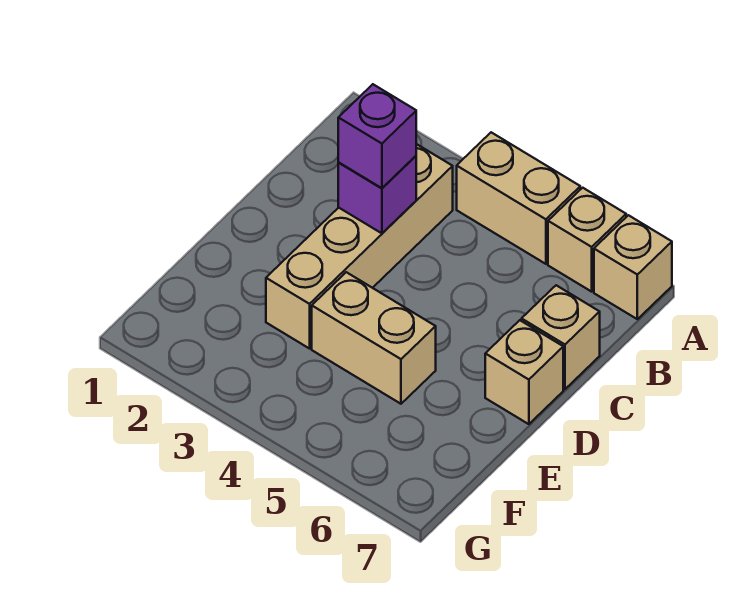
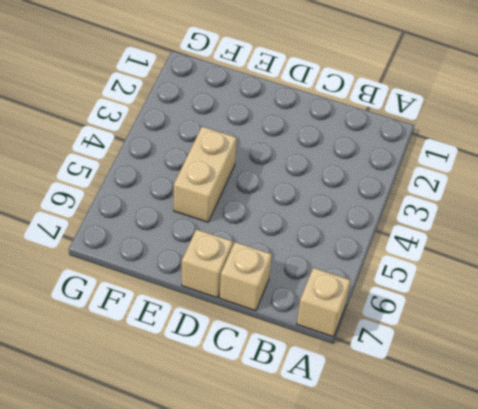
none -> tan brick A4:A5 level 1
none -> tan brick A6 level 1

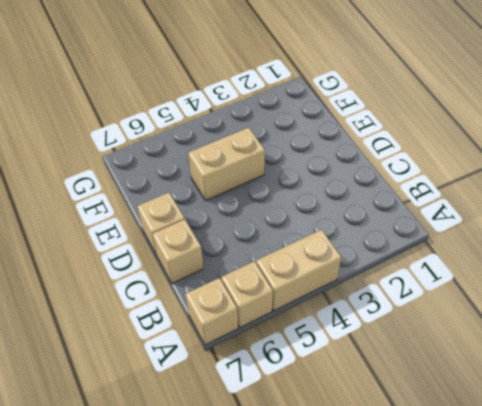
none -> tan brick B3:E3 level 1
none -> purple brick C3 level 2

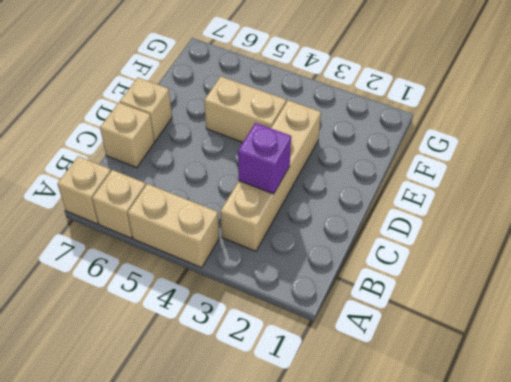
none -> purple brick C3 level 3

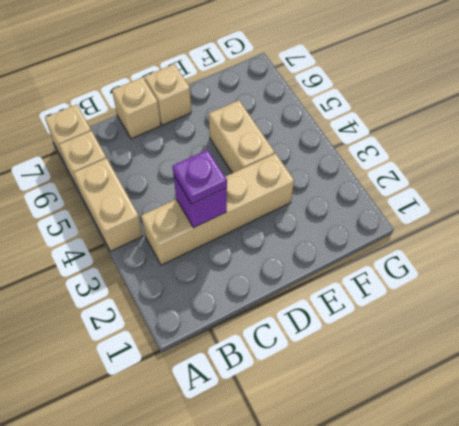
purple plate C3 level 3 -> purple brick C3 level 3

